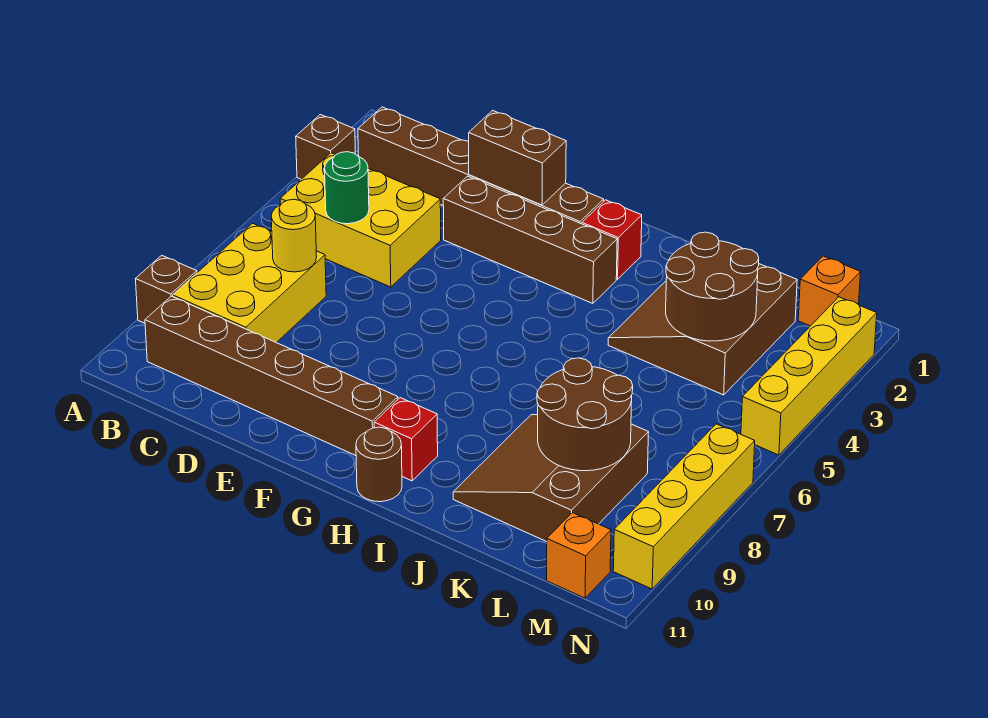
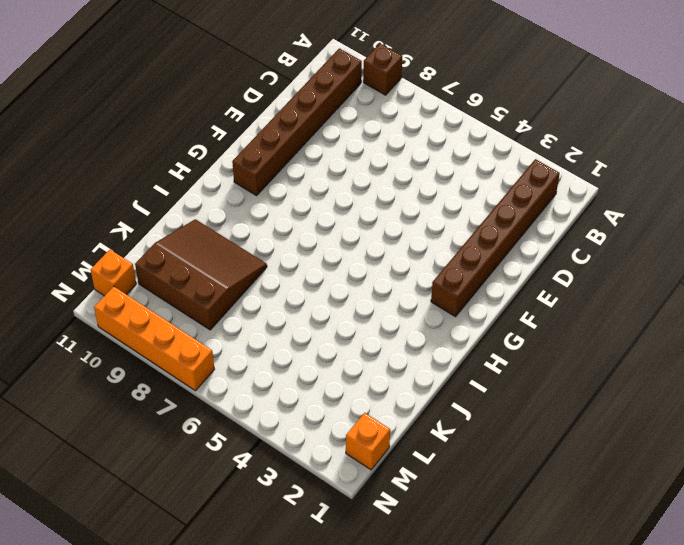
orange brick N7:N10 level 1 -> yellow brick N7:N10 level 1
none -> brown brick A3 level 1
none -> yellow brick B4:D5 level 1
none -> yellow brick B7:C9 level 1

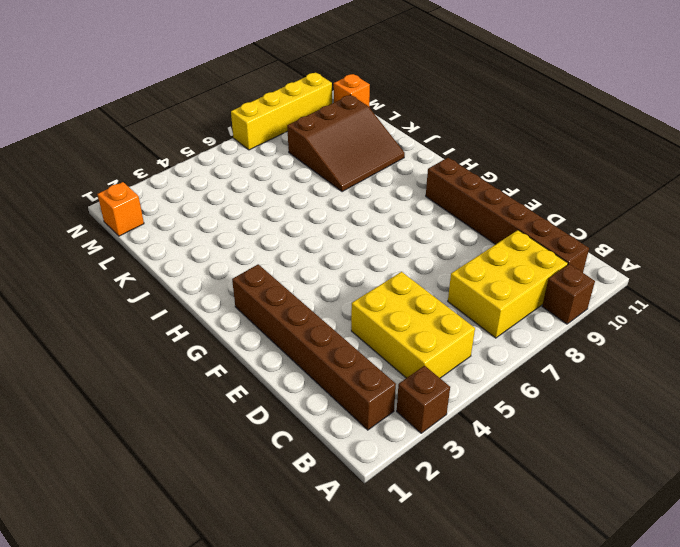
none -> brown brick E3:H3 level 1
none -> red brick H2 level 1
none -> red brick H10 level 1

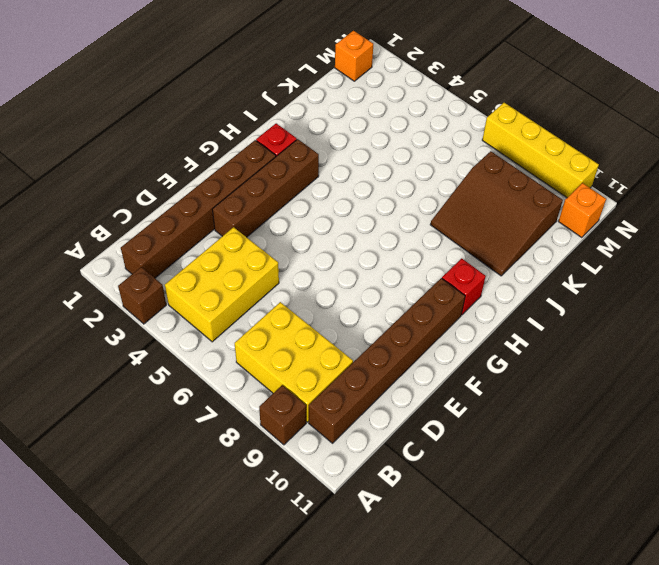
none -> brown round brick H11 level 1
none -> brown slope J2:L4 level 1 top L
none -> yellow brick N2:N5 level 1

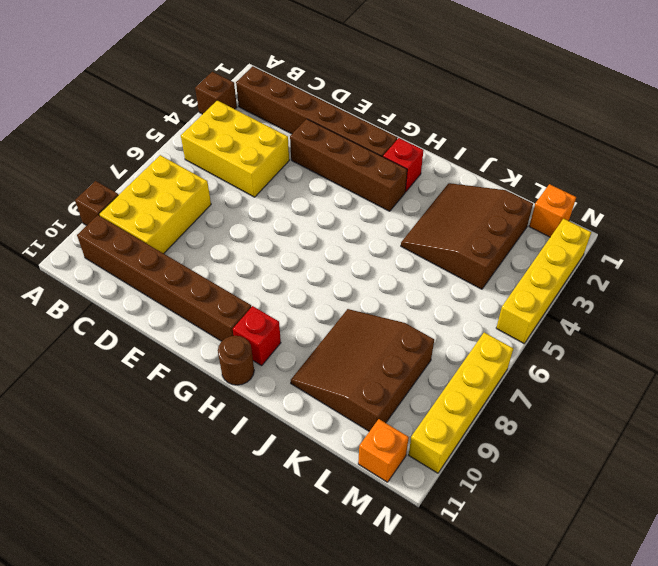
none -> green round brick C5 level 2
none -> yellow round brick C7 level 2
none -> brown brick E2:F2 level 2

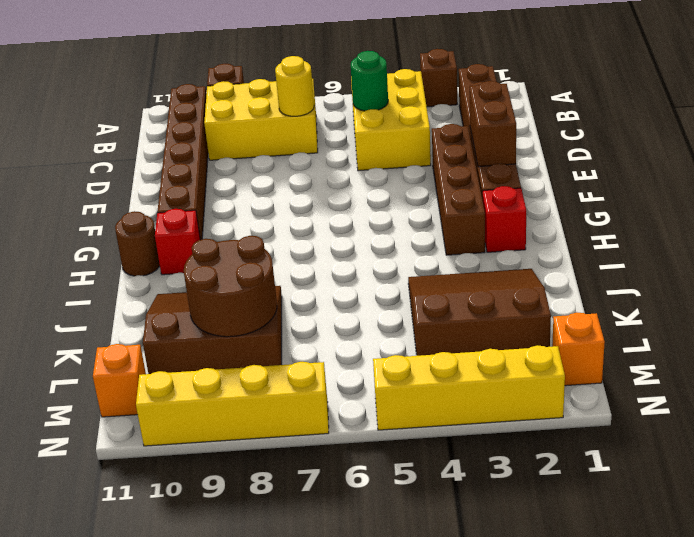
none -> brown round brick K3:L4 level 2

